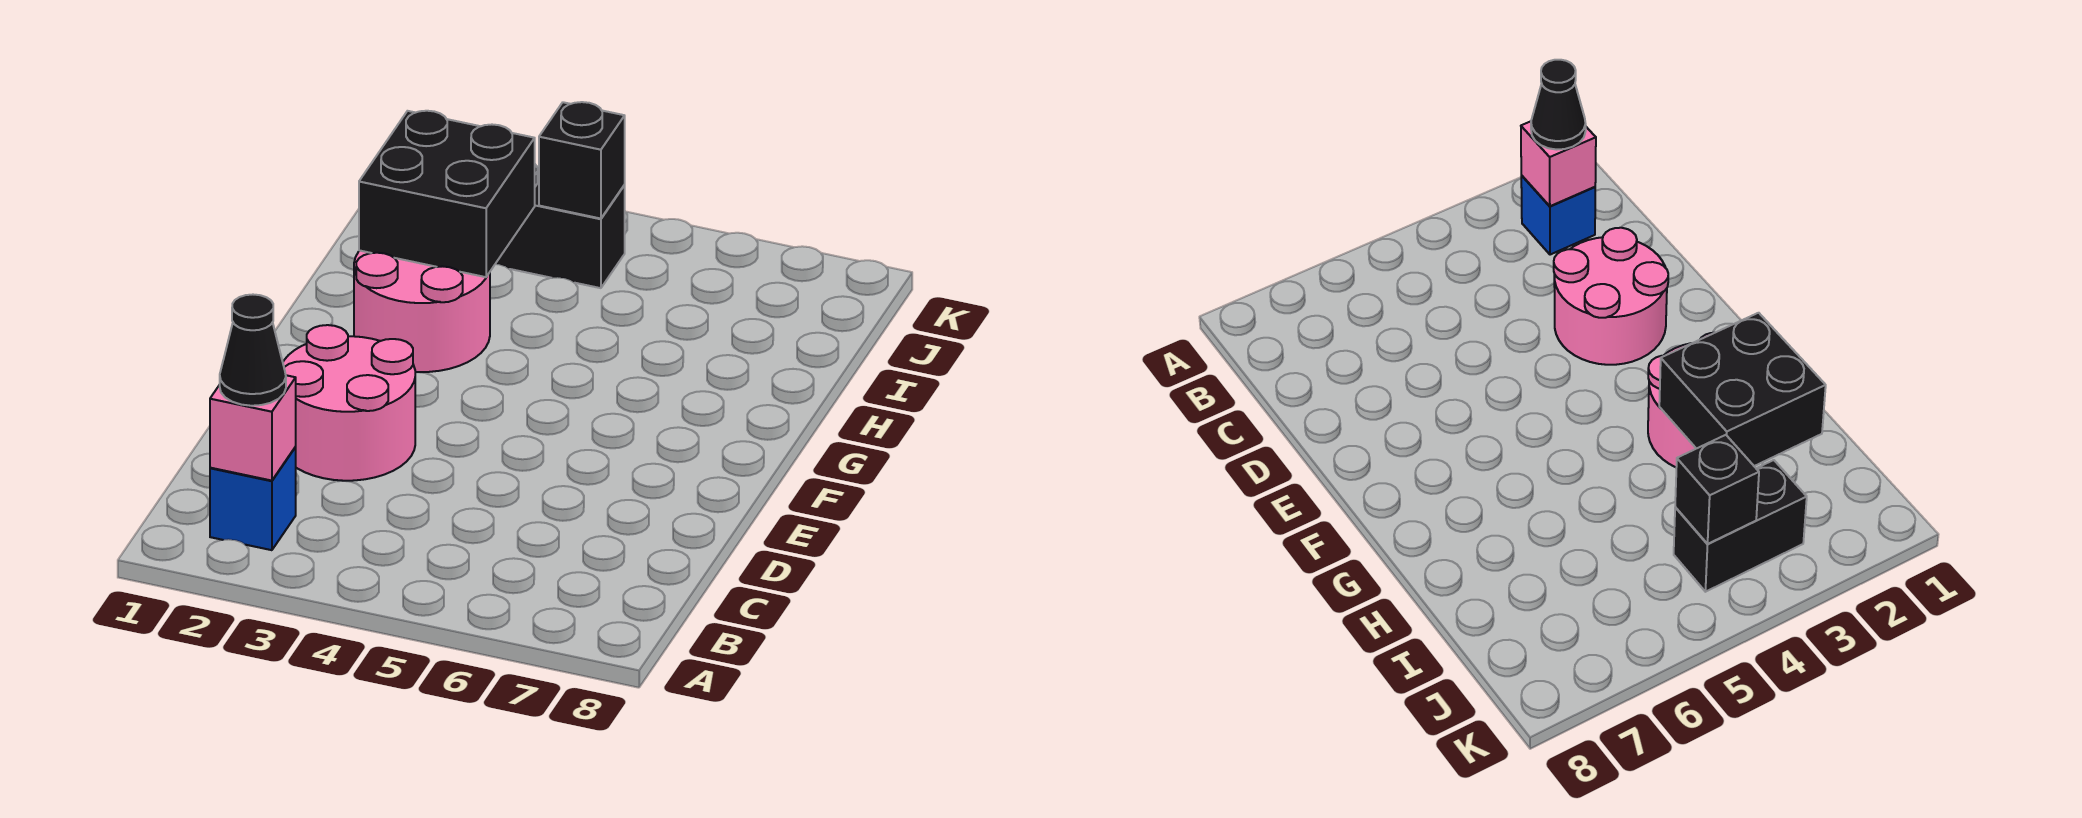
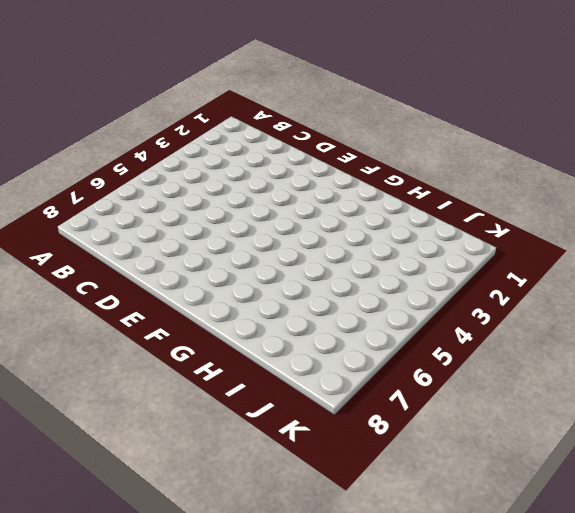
none -> blue brick B2 level 1
none -> pink round brick D2:E3 level 1

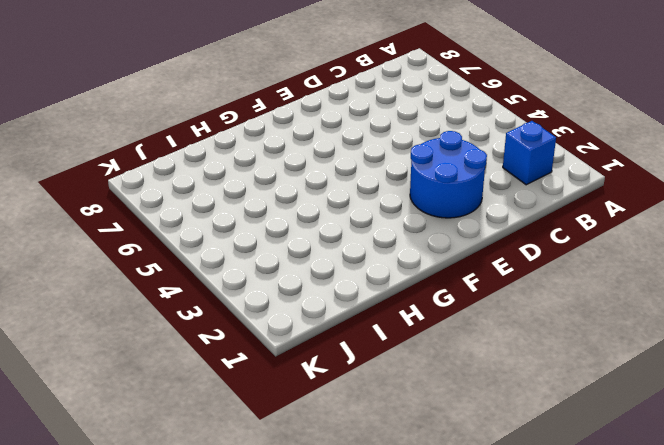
blue round brick D2:E3 level 1 -> pink round brick D2:E3 level 1
none -> pink round brick G2:H3 level 1
none -> black brick J3:J4 level 1

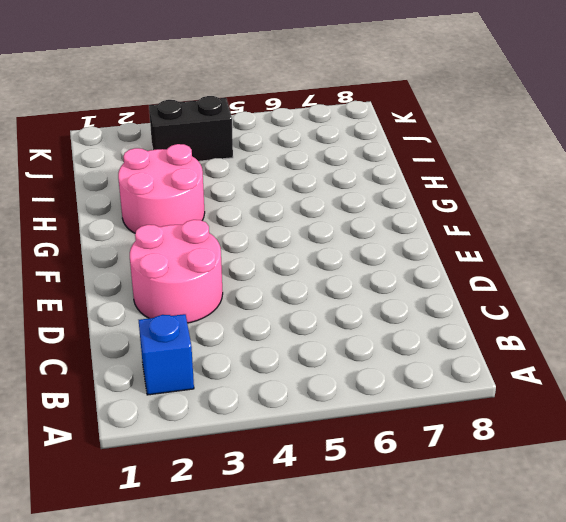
none -> pink brick B2 level 2
none -> black brick H2:I3 level 2

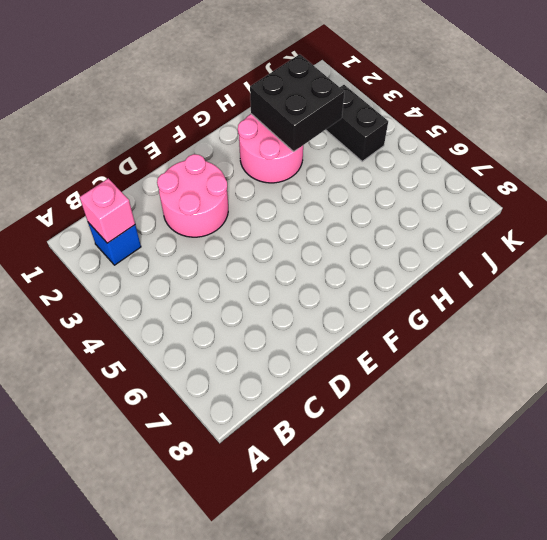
none -> black brick J4 level 2
none -> black cone B2 level 3

